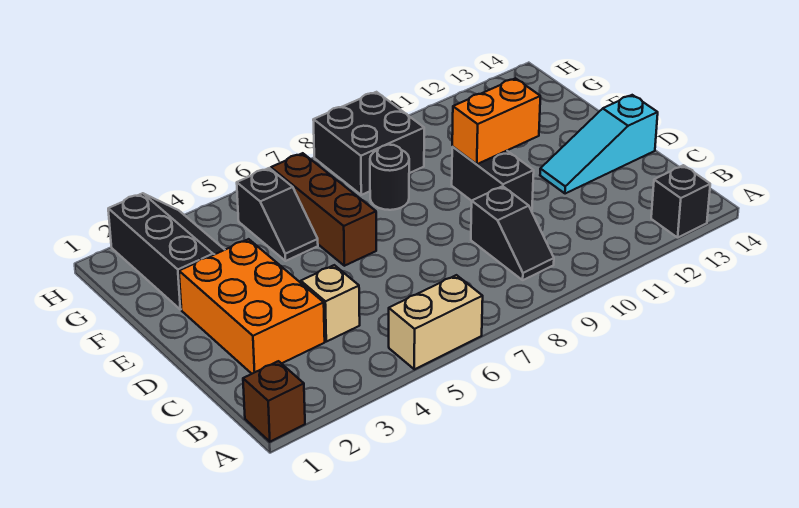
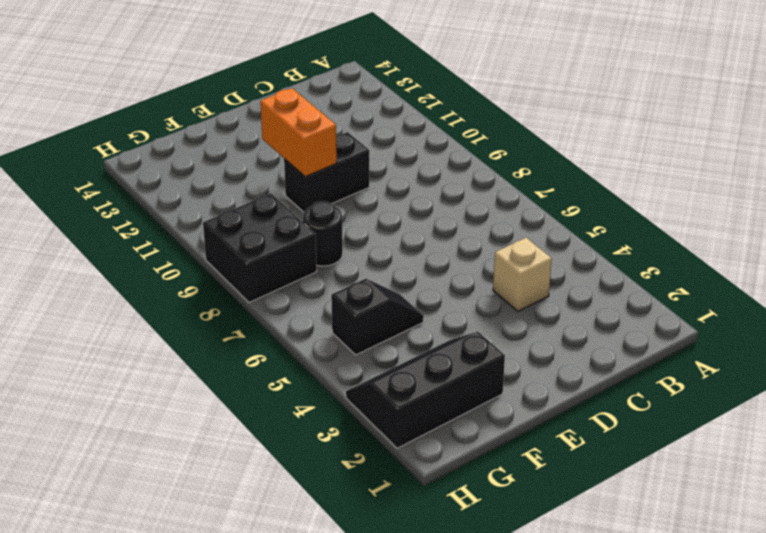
none -> brown brick A1 level 1
none -> tan brick A5:A6 level 1
none -> black brick A13 level 1

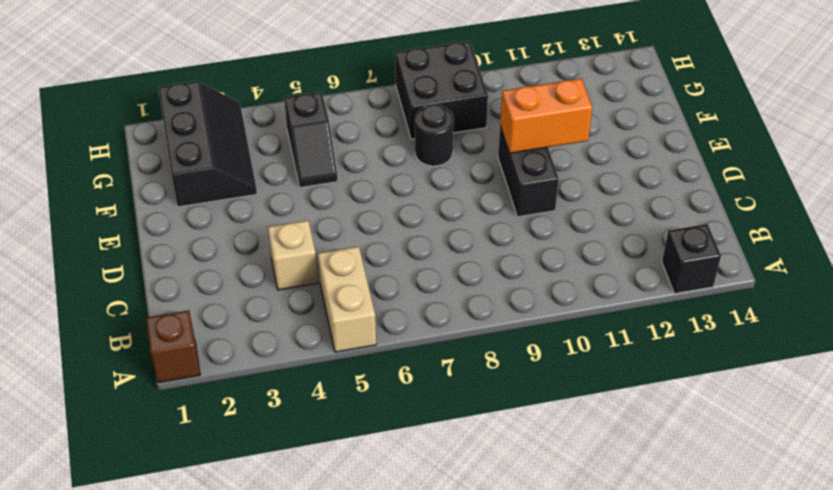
tan brick A5:B5 level 1 -> tan brick A5:A6 level 1
none -> black slope B9:C9 level 1 top C
none -> orange brick C2:E3 level 1
none -> cyan slope D12:D14 level 1 top 14

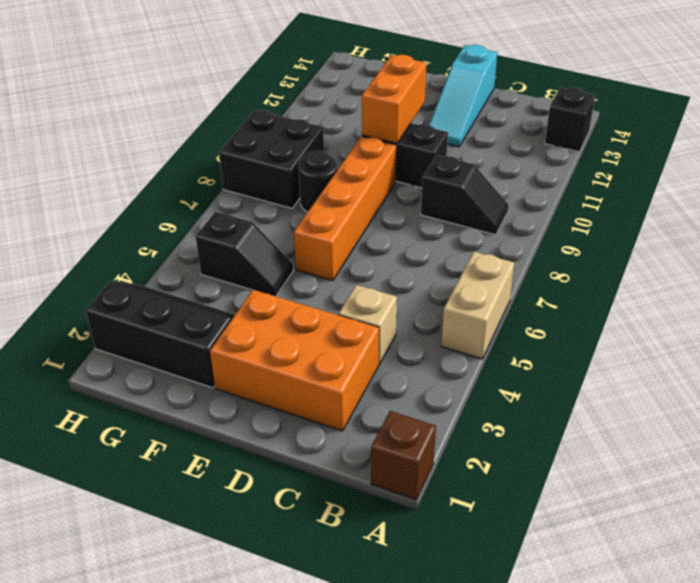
orange brick E6:E9 level 1 -> brown brick E6:G6 level 1

